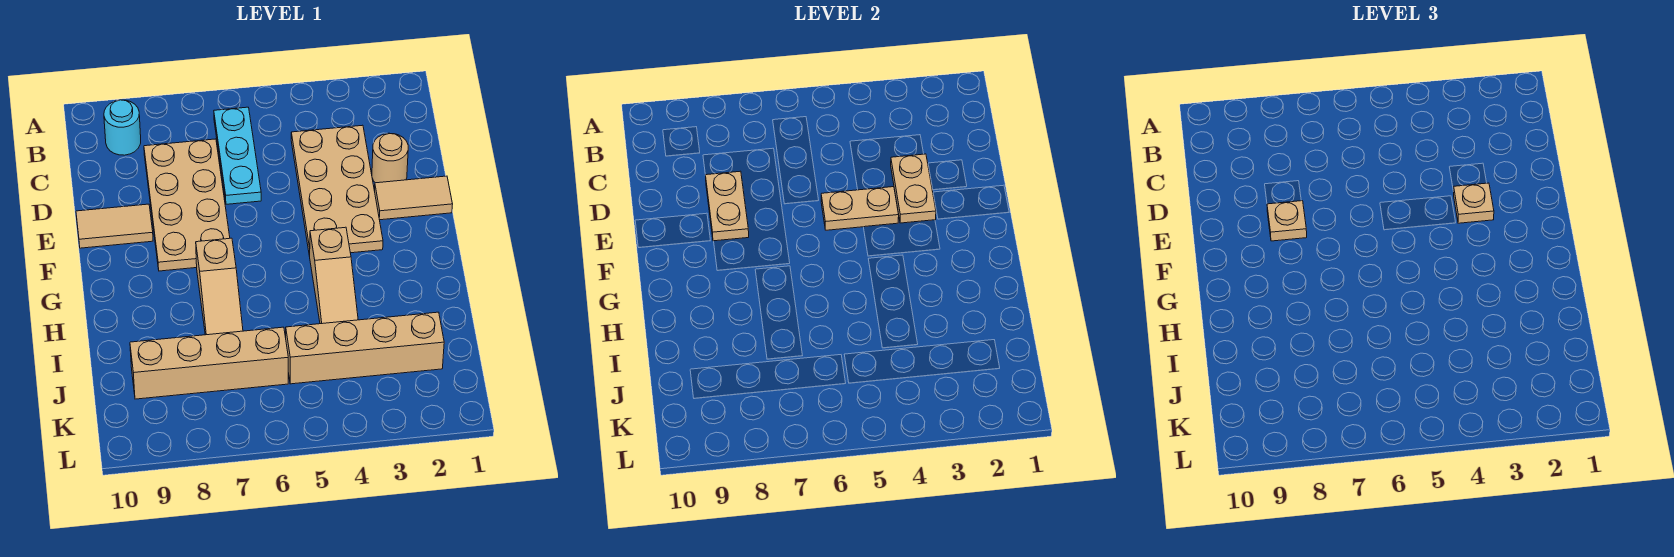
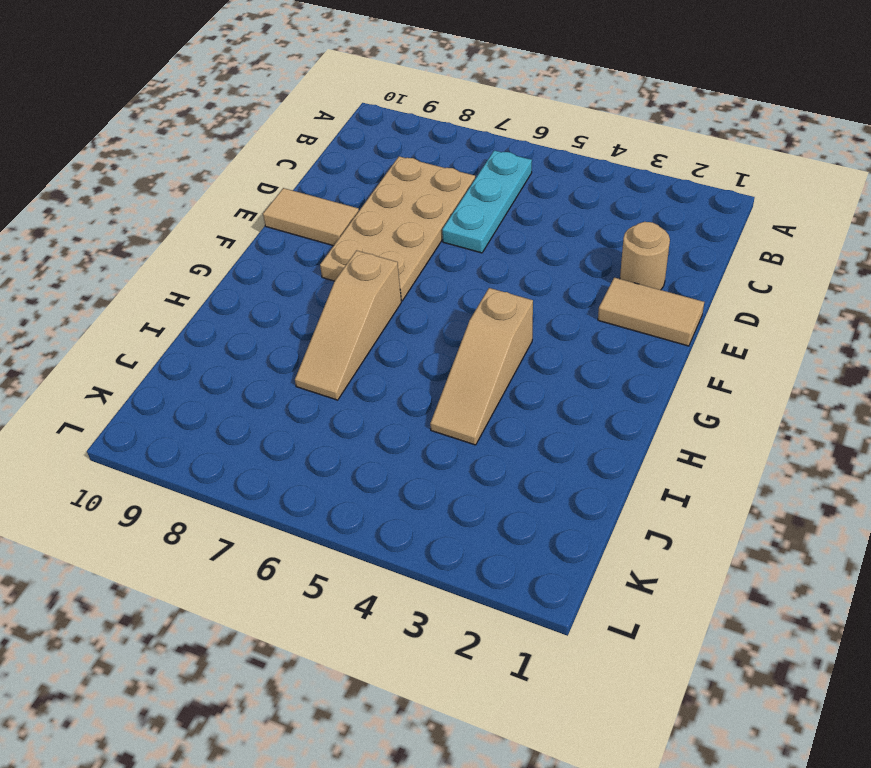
none -> cyan round brick B9 level 1
none -> tan plate C3:F4 level 1
none -> tan brick J2:J5 level 1

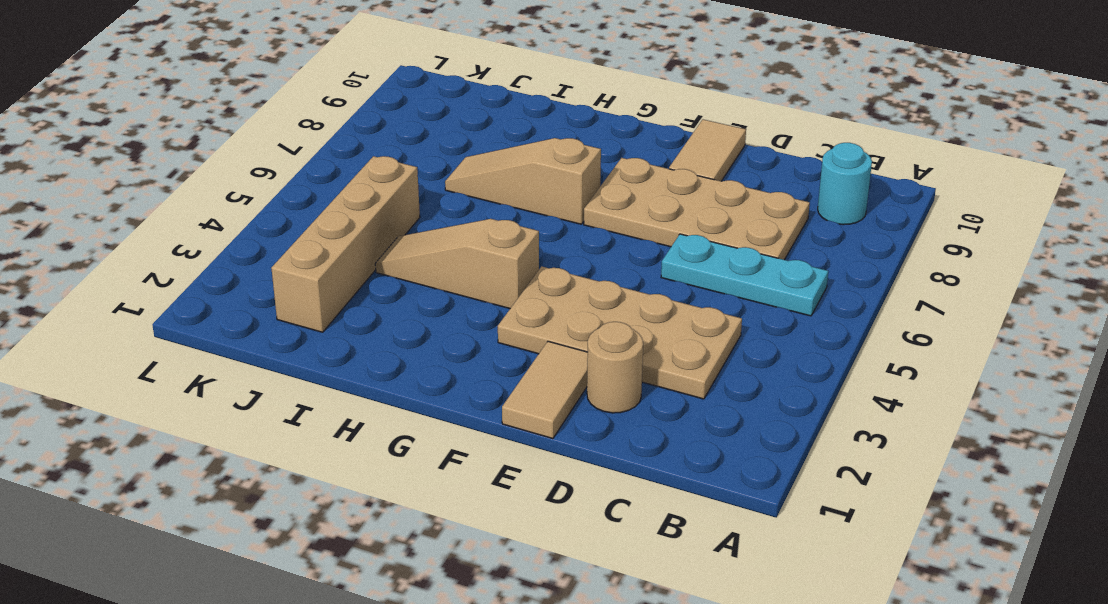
none -> tan brick J6:J9 level 1
none -> tan plate D3:E3 level 2
none -> tan plate D8:E8 level 2

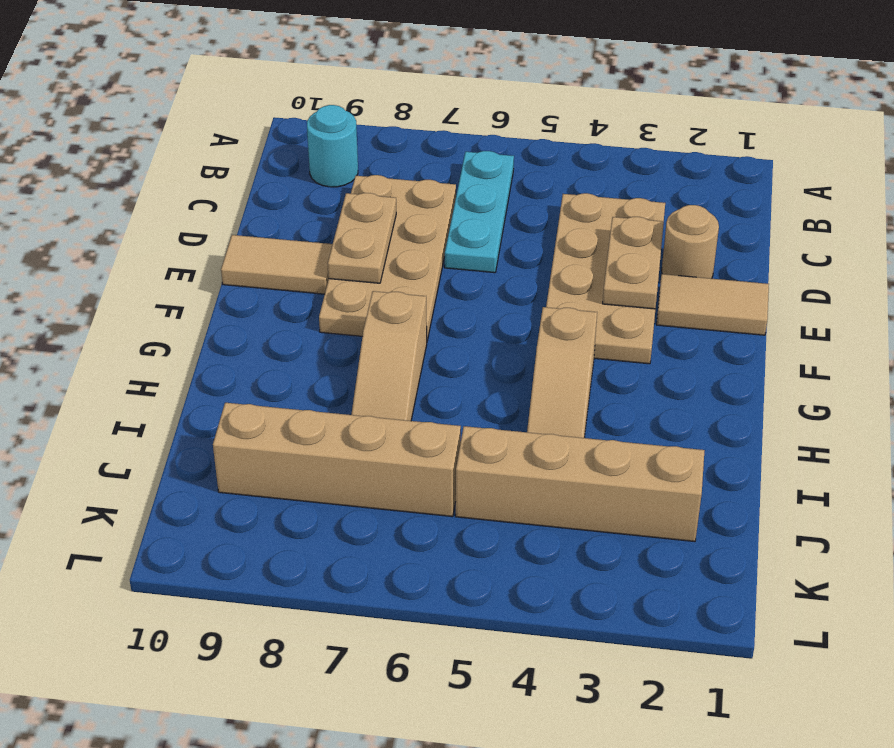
none -> tan plate E4:E5 level 2
none -> tan plate E3 level 3
none -> tan plate E8 level 3

